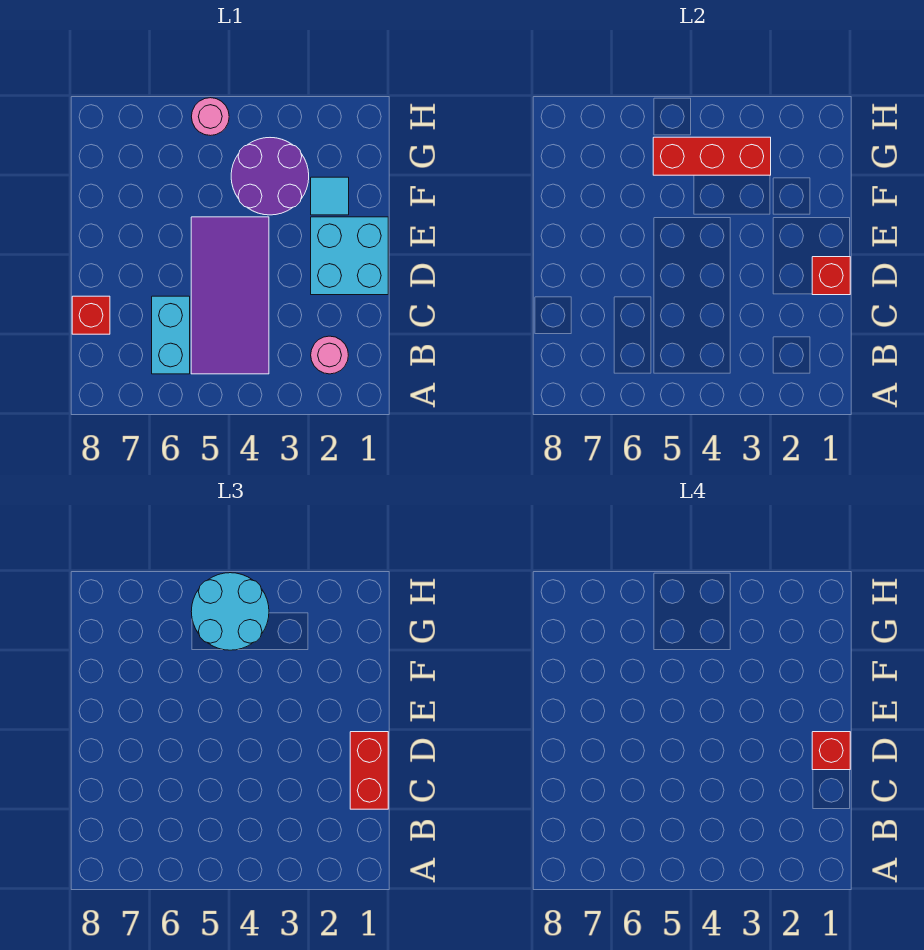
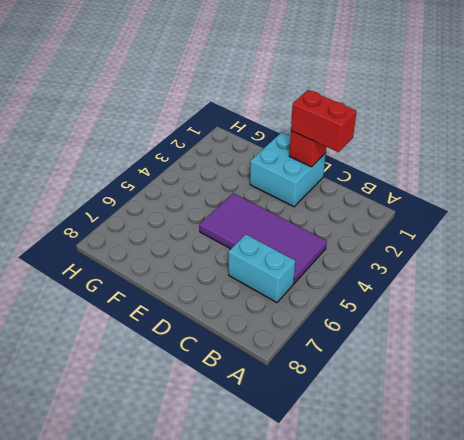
none -> pink round brick B2 level 1
none -> red brick C8 level 1
none -> cyan tile F2 level 1

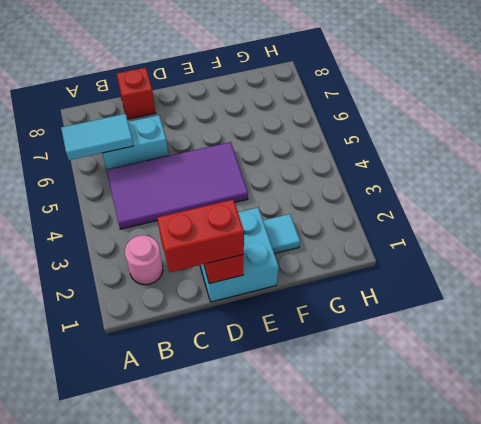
cyan tile A6:B6 level 2 -> none
none -> purple round brick F3:G4 level 1
none -> pink round brick H5 level 1
none -> red brick G3:G5 level 2

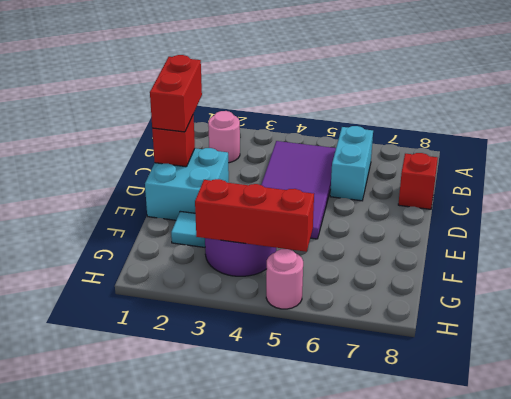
none -> cyan round brick G4:H5 level 3
none -> red brick D1 level 4

